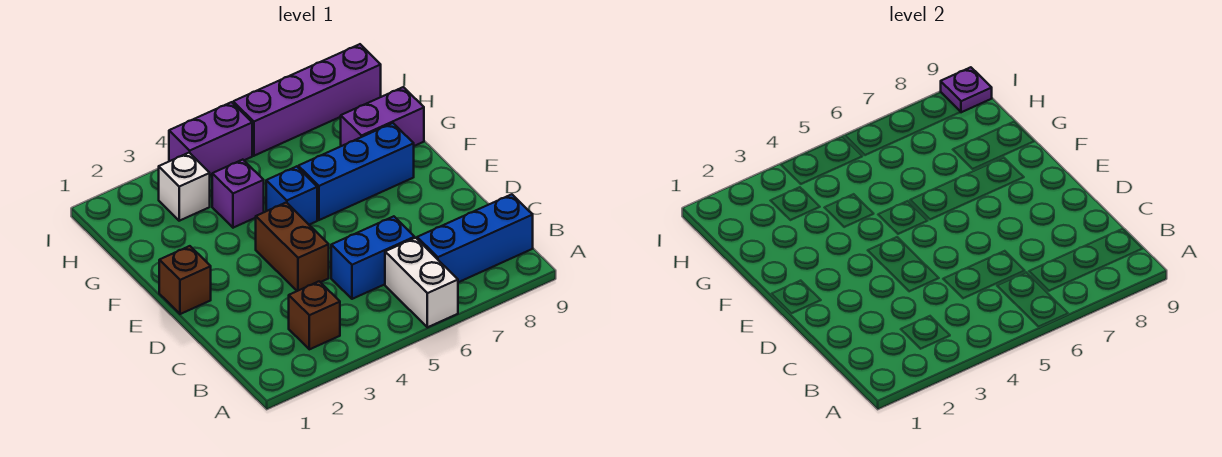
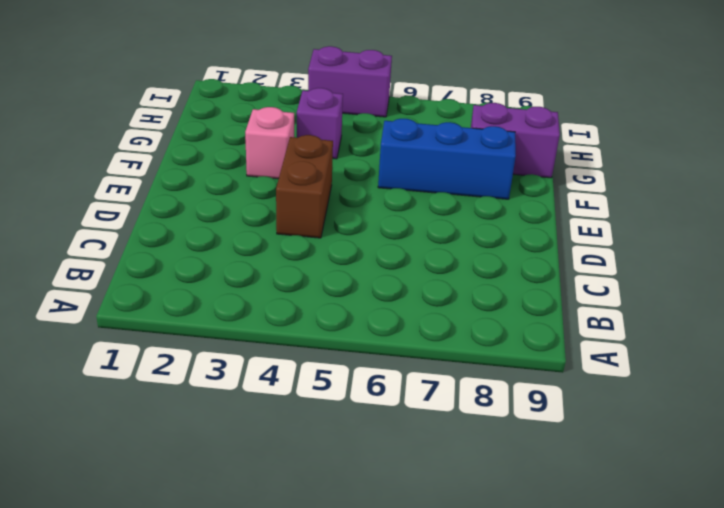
pink brick F3 level 1 -> none
none -> white brick A6:B6 level 1
none -> brown brick B3 level 1
none -> blue brick B7:B9 level 1

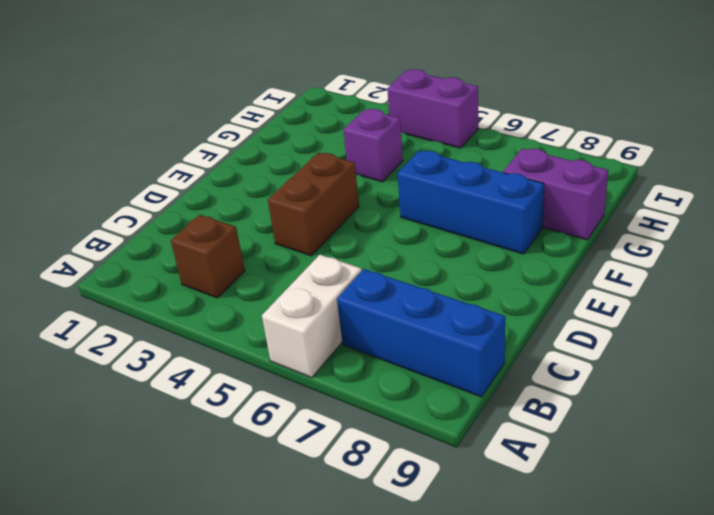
none -> blue brick C5:C6 level 1
none -> brown brick E1 level 1
none -> blue brick F5 level 1

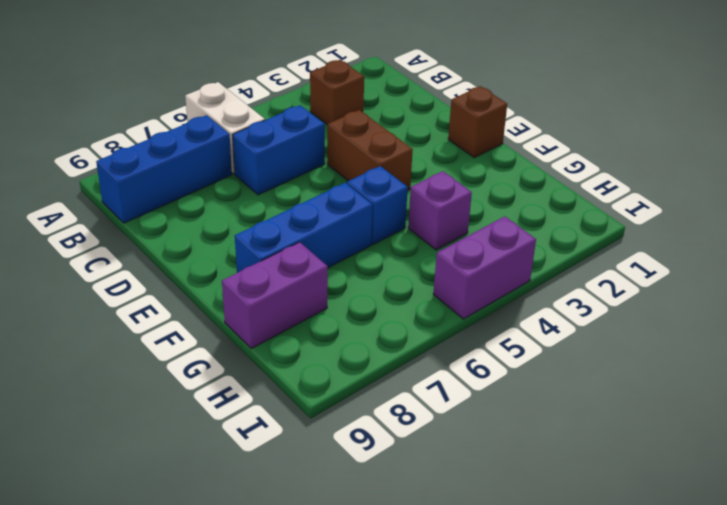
none -> white brick H3 level 1
none -> purple brick I6:I9 level 1
none -> purple plate I9 level 2

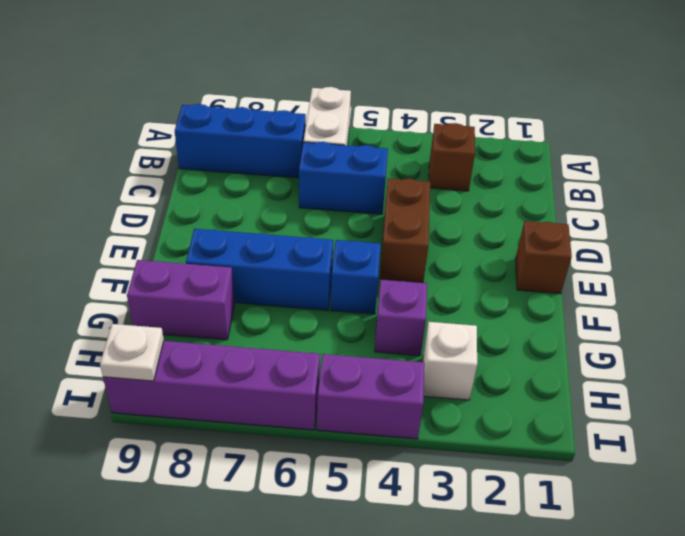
white plate I9 level 2 -> purple plate I9 level 2

